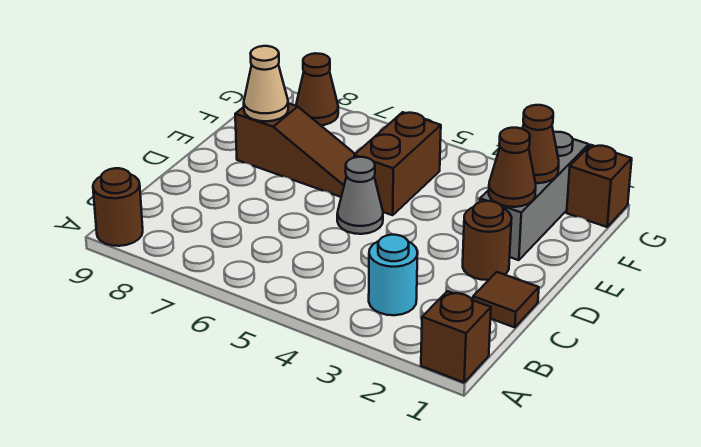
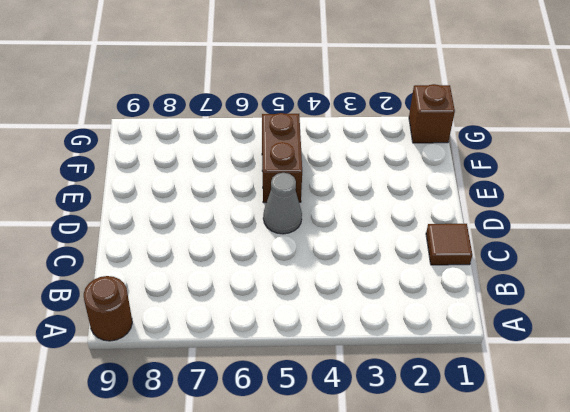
none -> brown brick A1 level 1
none -> cyan round brick B3 level 1
none -> brown round brick D2 level 1

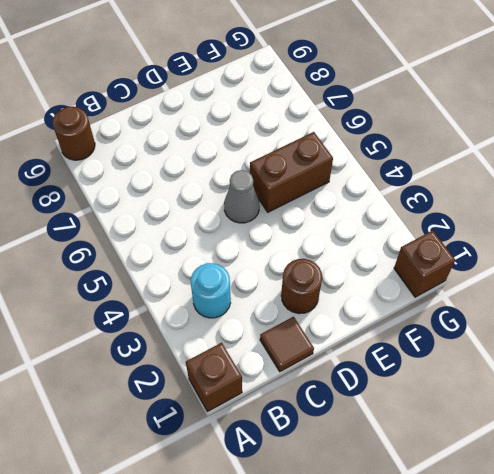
none -> grey brick E2:G2 level 1
none -> brown slope E6:E8 level 1 top 8
none -> brown cone G8 level 1

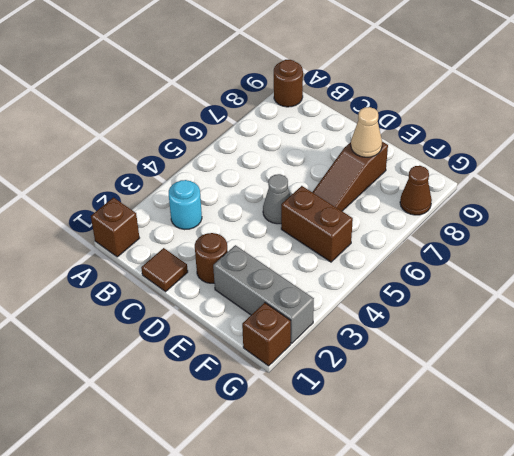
none -> brown cone E2 level 2
none -> brown cone F2 level 2

